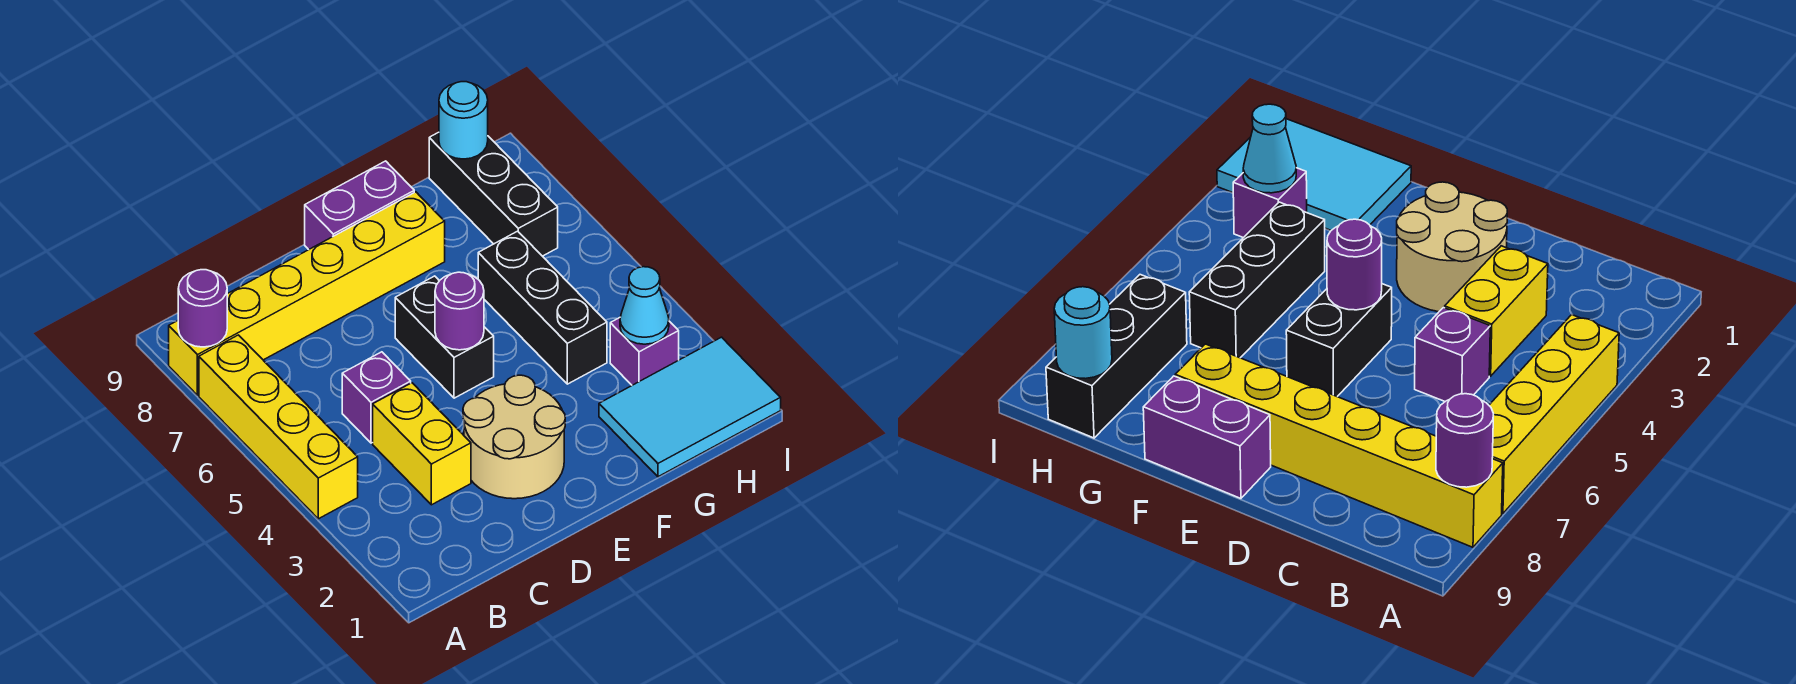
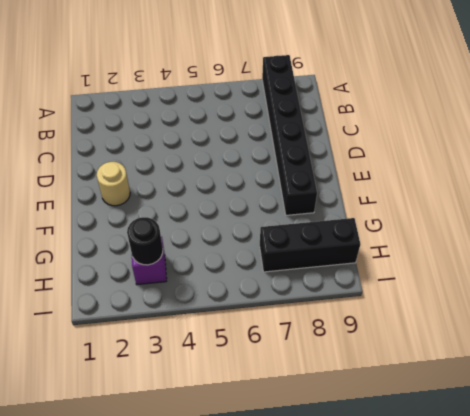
black brick A8:F8 level 1 -> yellow brick A8:F8 level 1
tan round brick E2 level 1 -> tan round brick D2:E3 level 1
black round brick H3 level 2 -> cyan cone H3 level 2
none -> yellow brick A4:A7 level 1
none -> yellow brick C3:C4 level 1
none -> purple brick C5 level 1

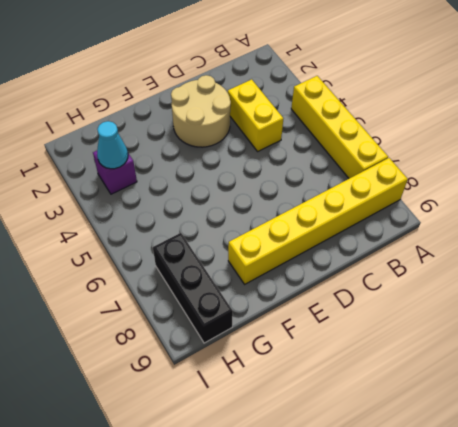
none -> purple brick C5 level 1
none -> black brick E5:E6 level 1
none -> purple brick E9:F9 level 1

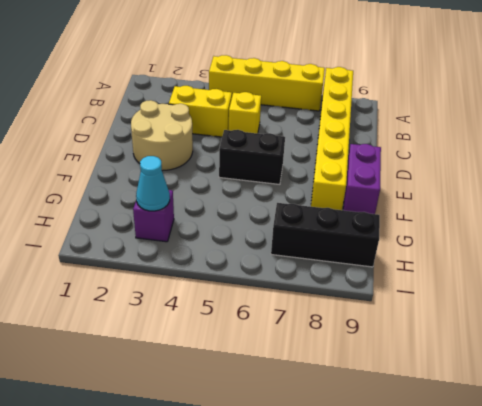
yellow brick C5 level 1 -> purple brick C5 level 1
none -> cyan tile G1:I2 level 1
none -> black brick G4:G6 level 1
none -> purple round brick A8 level 2

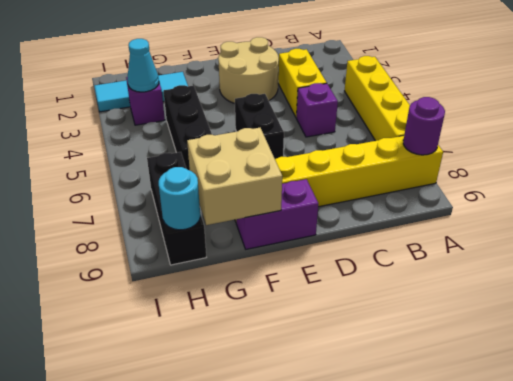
tan brick F8:G9 level 2 -> none
cyan tile G2:I2 level 1 -> cyan tile G1:I2 level 1
none -> purple round brick E5 level 2

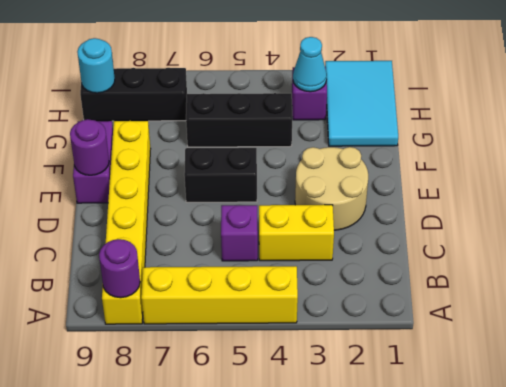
purple round brick E9 level 2 -> purple round brick E5 level 2

